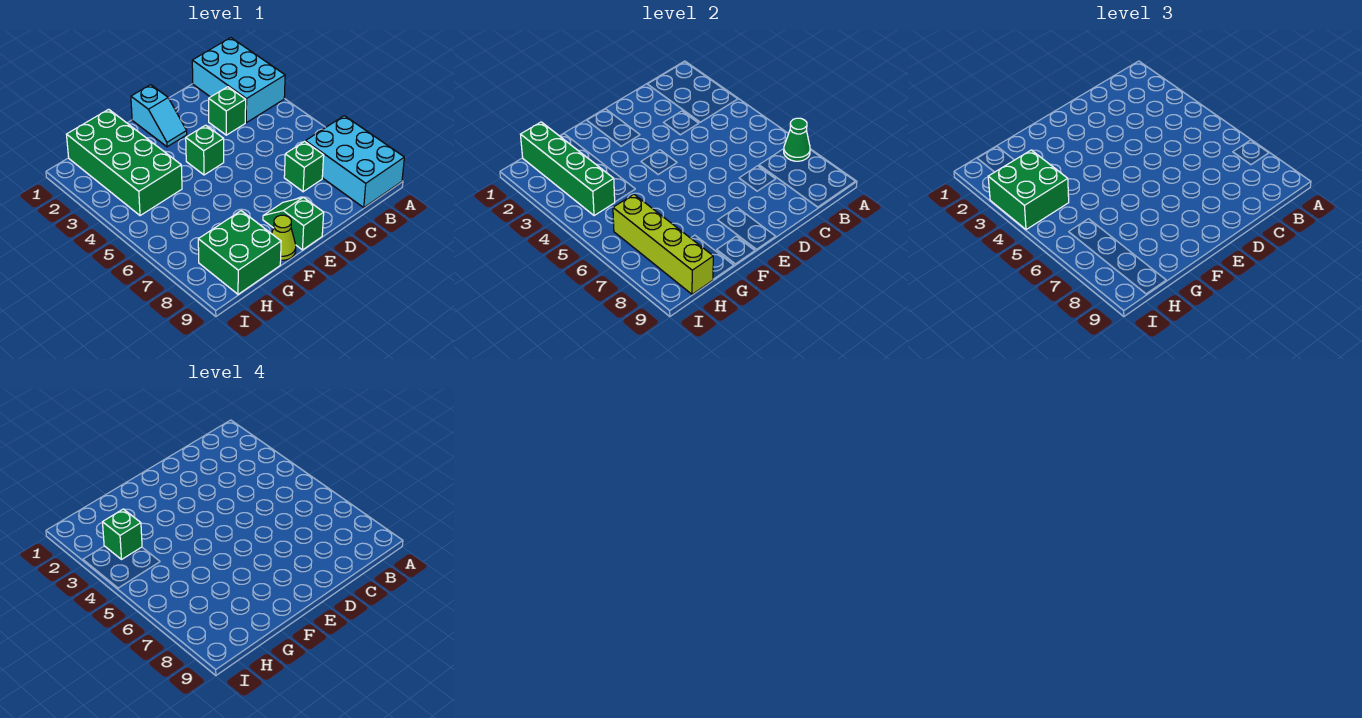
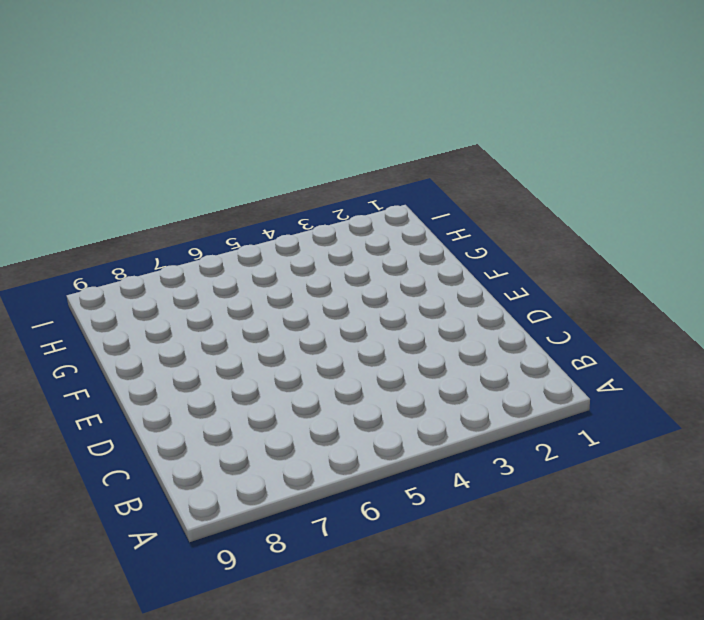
none -> cyan brick A1:B3 level 1
none -> cyan brick A7:B9 level 1
none -> green brick C3 level 1

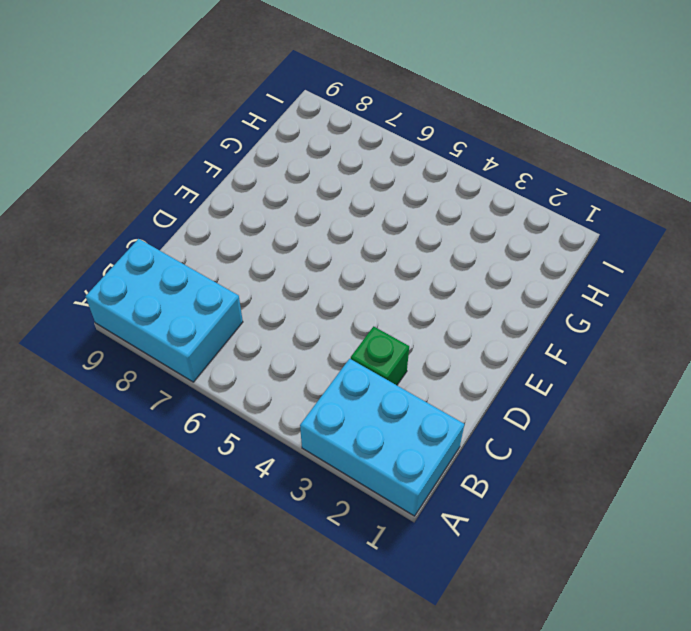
none -> green brick C7 level 1
none -> cyan slope E1:E2 level 1 top 1
none -> green brick E4 level 1

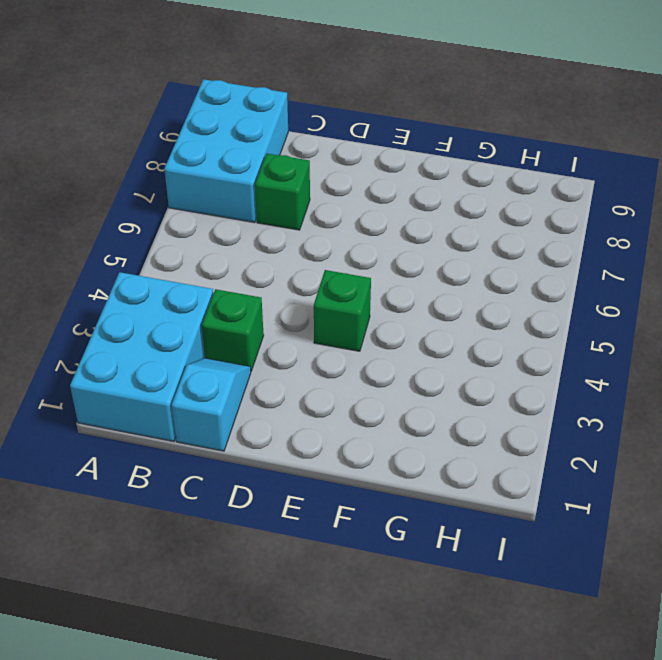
cyan slope C1:C2 level 1 top 1 -> cyan slope E1:E2 level 1 top 1
none -> green slope E8:E9 level 1 top 9
none -> lime cone F9 level 1
none -> green brick G1:H4 level 1

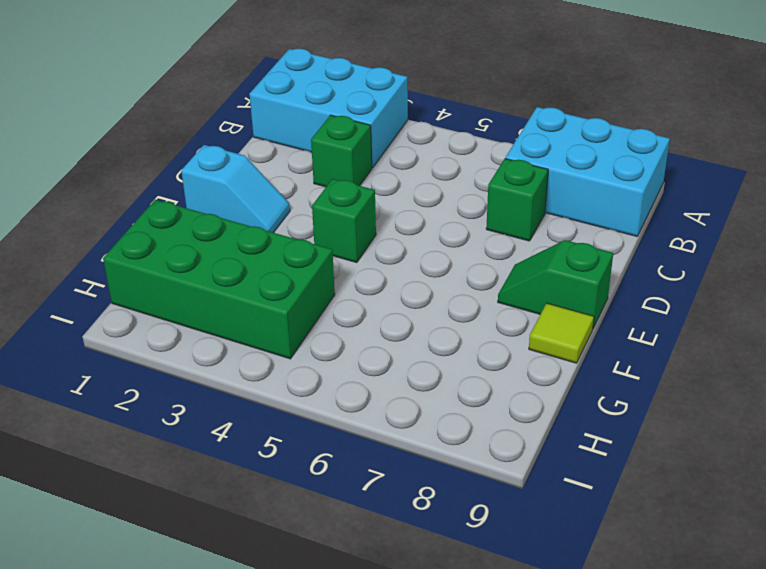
lime tile F9 level 1 -> lime cone F9 level 1
none -> green brick G8:H9 level 1
none -> green cone A7 level 2
none -> green brick H1:H4 level 2

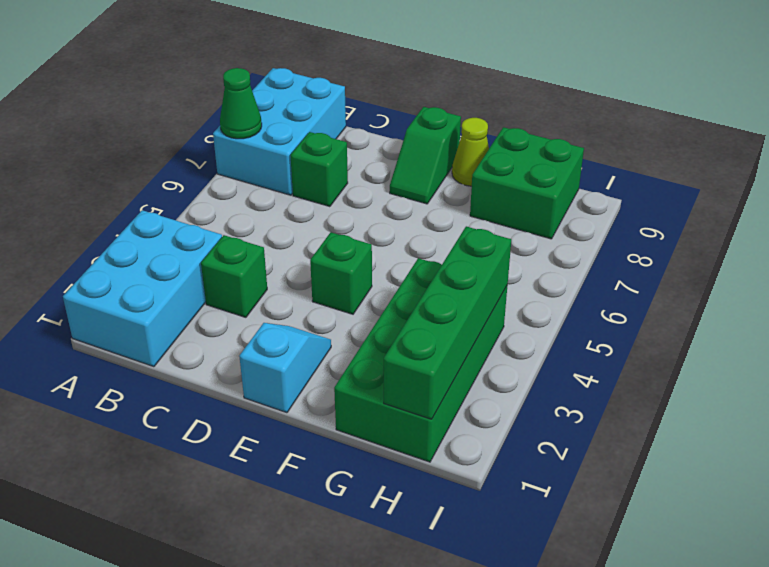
none -> lime brick H6:H9 level 2
none -> green brick H3:I4 level 3
none -> green brick H3 level 4

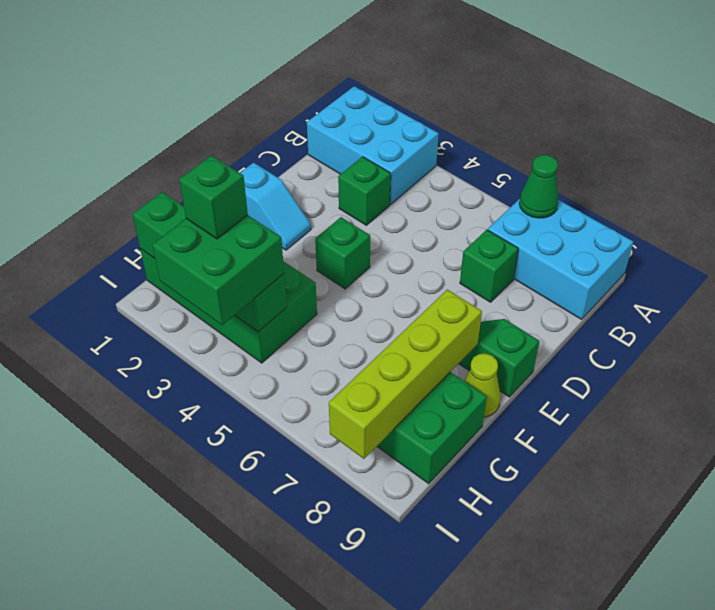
lime brick F8:I8 level 2 -> lime brick H6:H9 level 2

